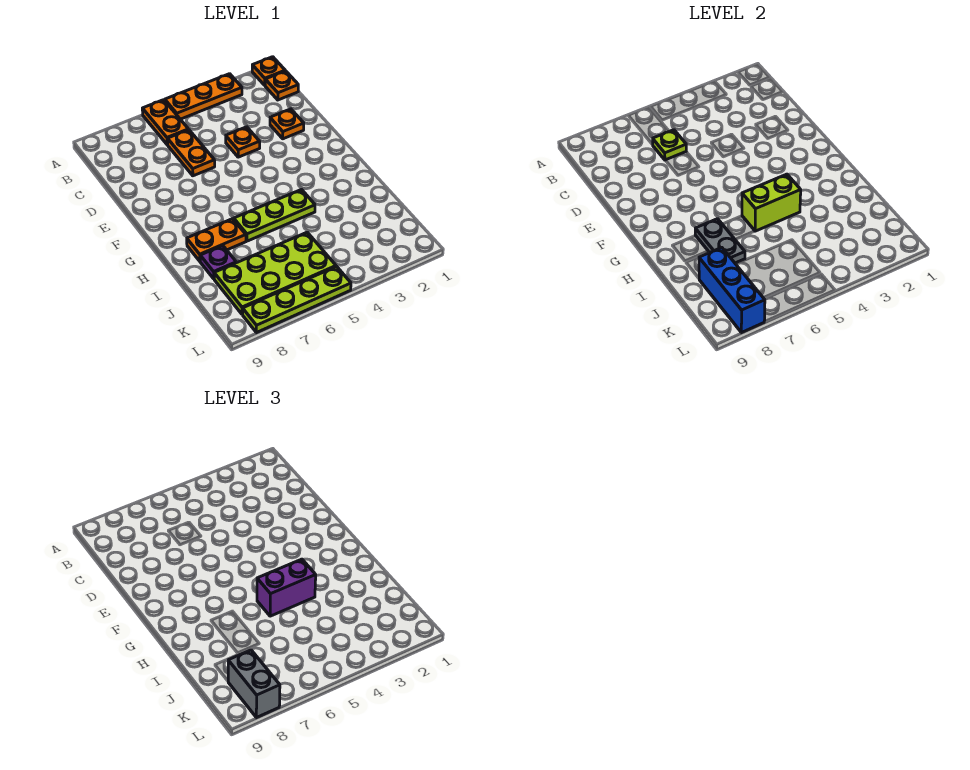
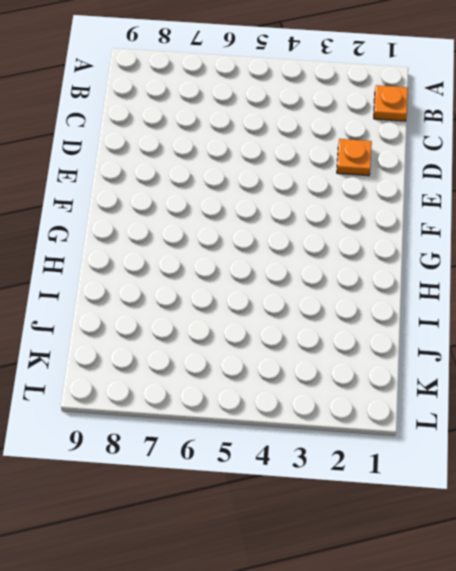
none -> orange plate A1 level 1
none -> orange plate A3:A5 level 1
none -> orange plate A6:B6 level 1

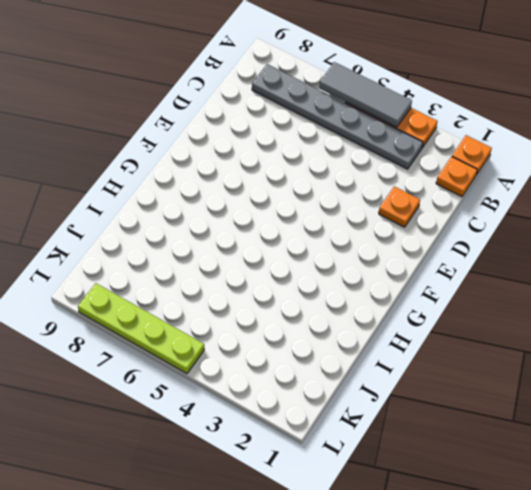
grey tile A4:A6 level 2 -> none
grey plate B3:B8 level 1 -> orange plate A6:B6 level 1
none -> orange plate C6:D6 level 1
none -> orange plate D4 level 1
none -> lime plate H4:H6 level 1

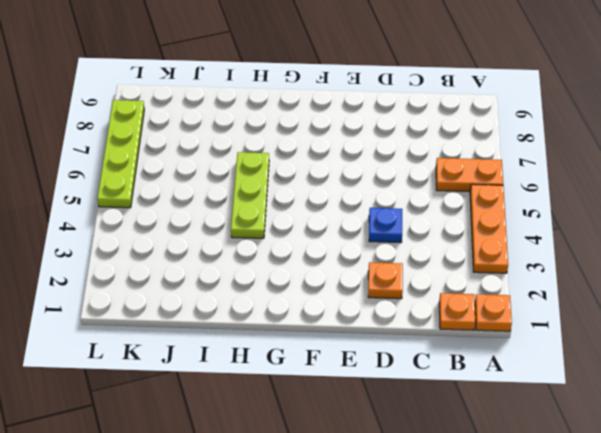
blue plate D4 level 1 -> orange plate D4 level 1
none -> orange plate C6:D6 level 1
none -> orange plate H7:H8 level 1
none -> purple plate I8 level 1

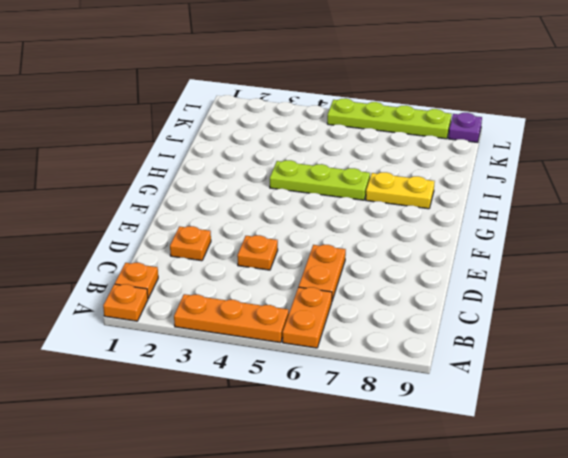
yellow plate H7:H8 level 1 -> orange plate H7:H8 level 1
purple plate L9 level 1 -> purple plate I8 level 1
none -> lime plate J5:K8 level 1
none -> lime plate C6 level 2
none -> lime brick H4:H5 level 2

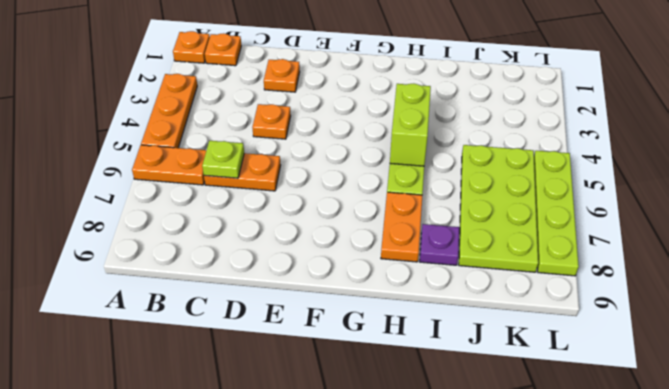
none -> grey plate H7:I7 level 2
none -> blue brick J8:L8 level 2
none -> purple brick H4:H5 level 3

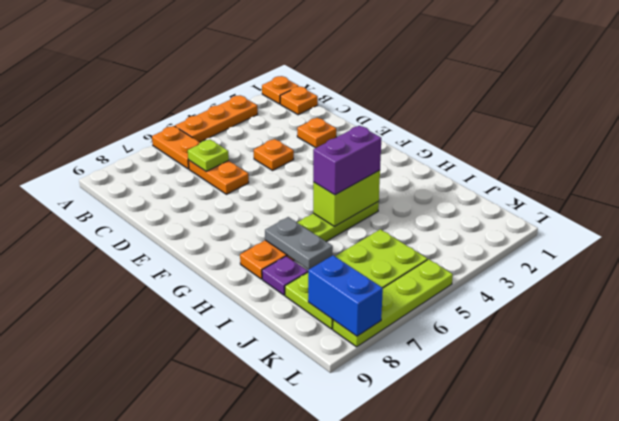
blue brick K8:L8 level 2 -> blue brick J8:L8 level 2
none -> grey brick K8:L8 level 3

